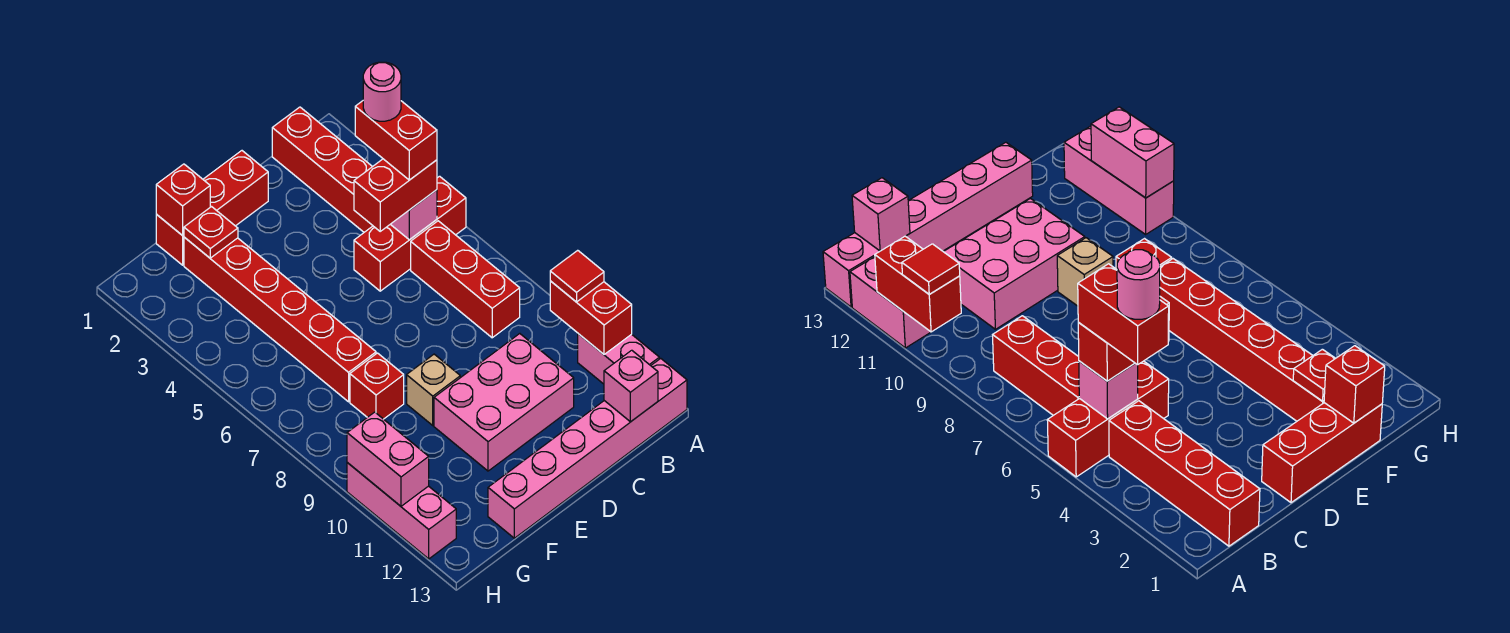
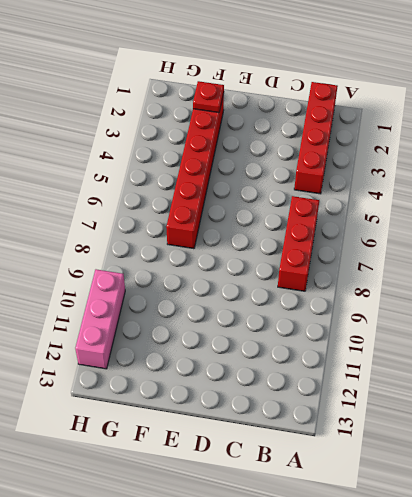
none -> red brick A5:C5 level 1
none -> pink brick A11:A12 level 1
none -> pink brick A13:F13 level 1

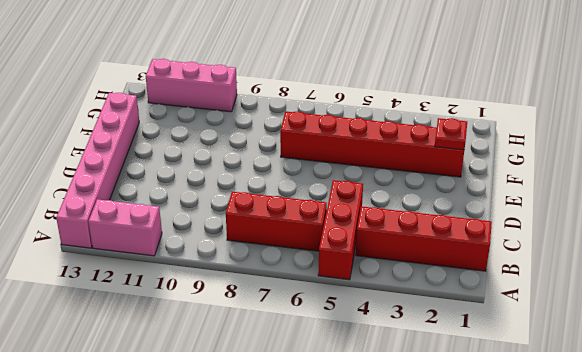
none -> pink brick C10:E11 level 1
none -> red brick D1:F1 level 1
none -> tan brick E9 level 1

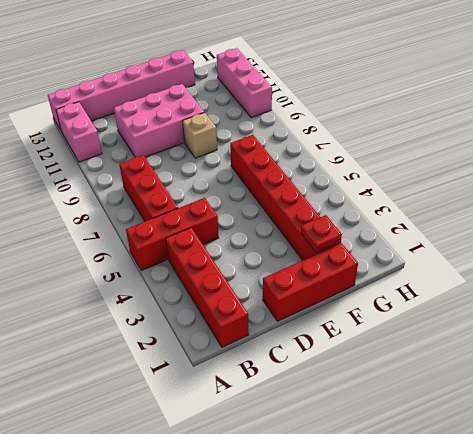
none -> red brick F8 level 1
none -> red brick A10:A11 level 2
none -> pink brick B5 level 2

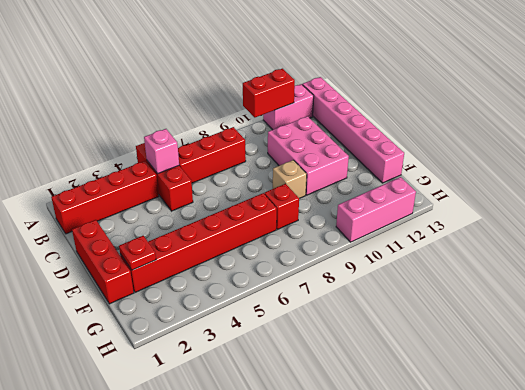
none -> pink brick B13 level 2
none -> red brick F1 level 2
none -> pink brick H10:H11 level 2

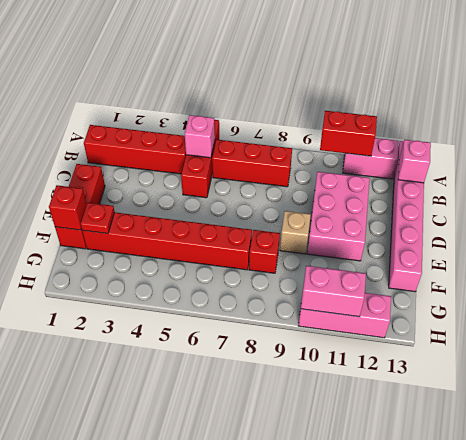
none -> red tile A10 level 3
none -> red brick B5:C5 level 3
none -> red brick B4:B5 level 4

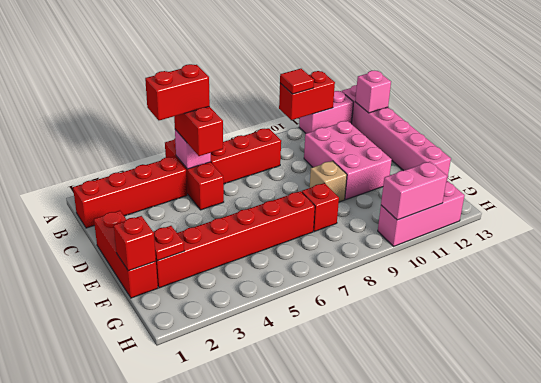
none -> pink round brick B4 level 5

